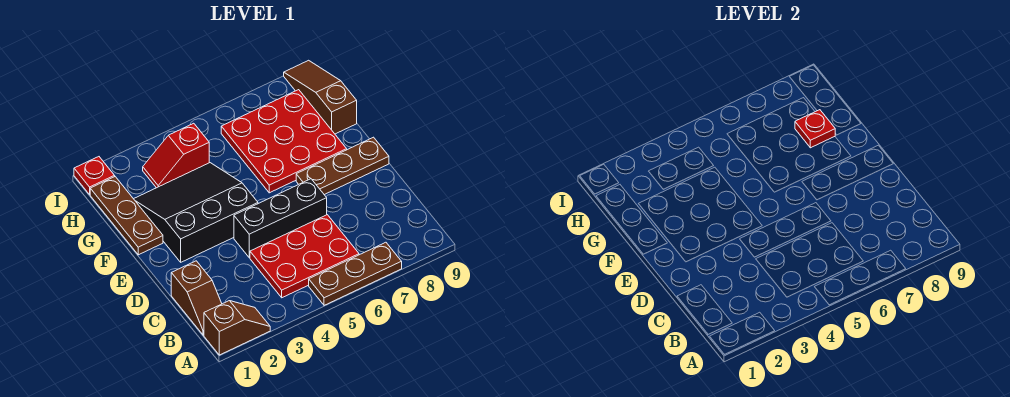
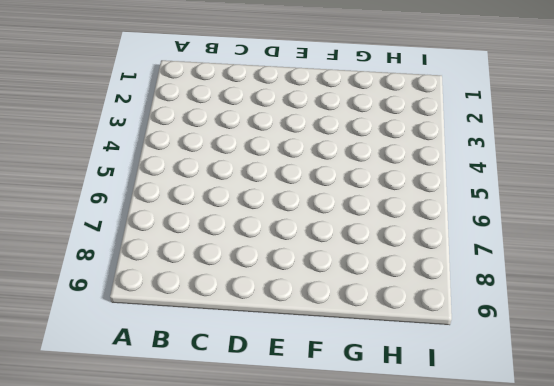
none -> brown slope A1:A2 level 1 top 1
none -> brown plate A5:A7 level 1
none -> brown slope B1:C1 level 1 top C

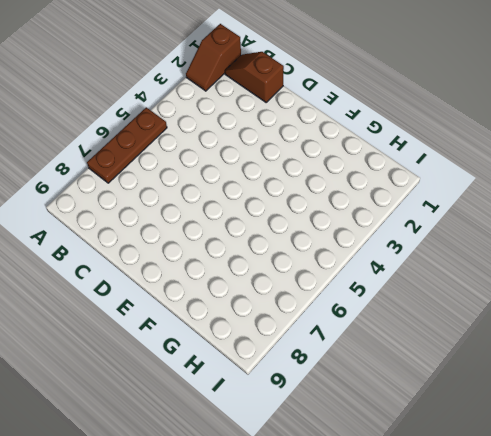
none -> red plate B4:C6 level 1
none -> black brick D4:D6 level 1
none -> black slope E2:G4 level 1 top E

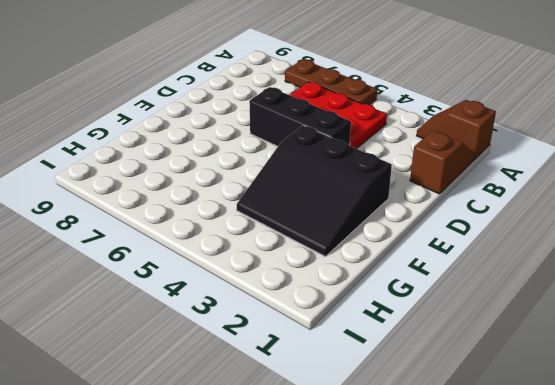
none -> brown plate E7:E9 level 1
none -> brown plate F1:H1 level 1
none -> red plate F6:H8 level 1

